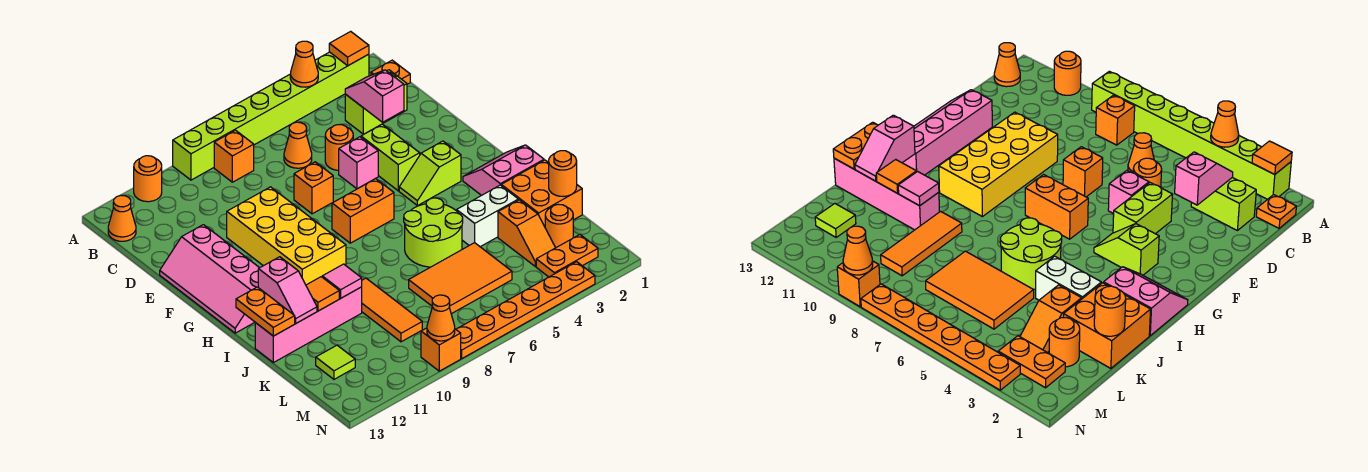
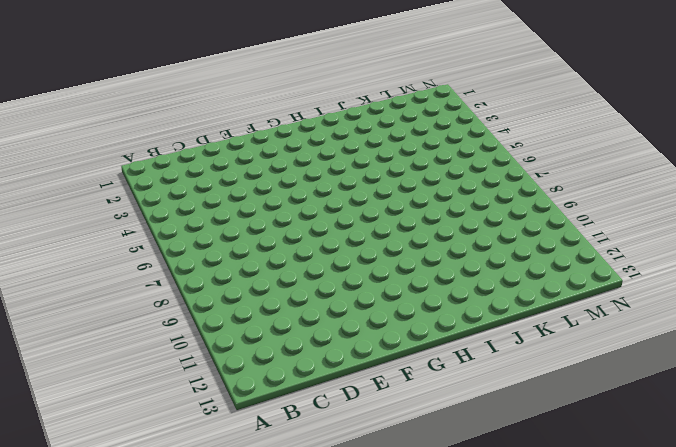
none -> lime brick A2:A9 level 1
none -> orange round brick A11 level 1
none -> orange plate B1 level 1
none -> orange brick B8 level 1

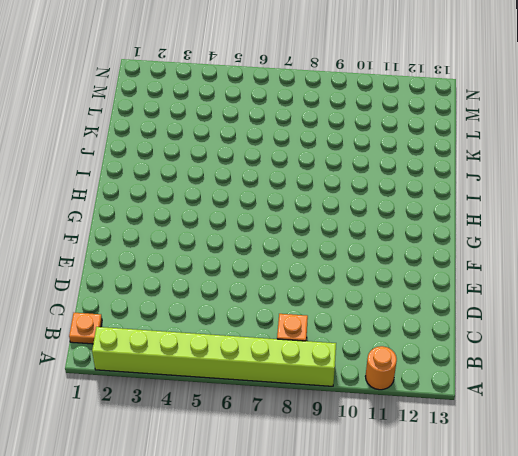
none -> orange cone B13 level 1
none -> lime brick C2:C3 level 1
none -> orange cone C6 level 1
none -> orange round brick D5 level 1

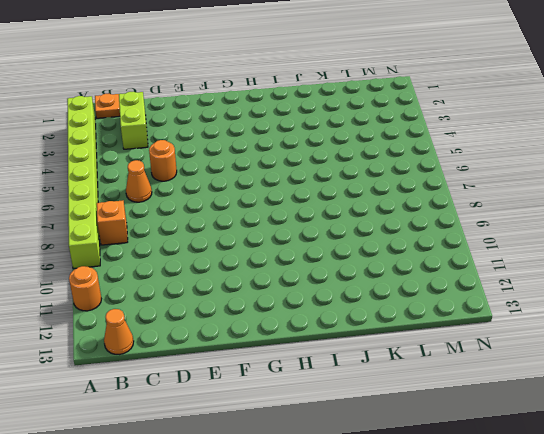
none -> lime brick E4:F4 level 1
none -> pink brick E5 level 1
none -> orange brick E7 level 1
none -> yellow brick E9:H10 level 1

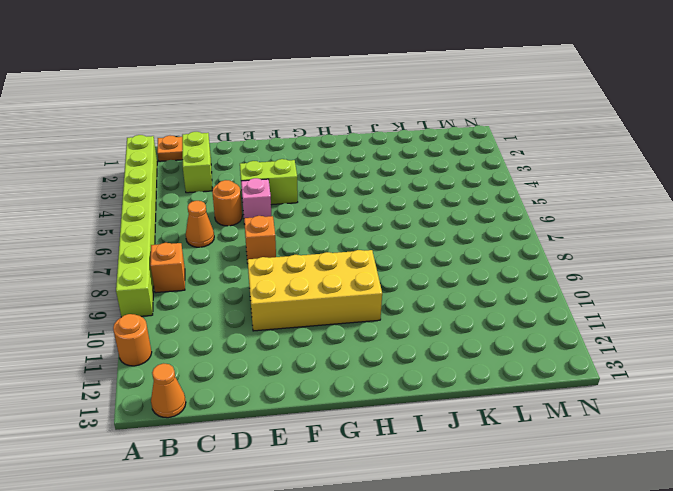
none -> pink slope E12:H13 level 1 top 12
none -> lime slope G3:G4 level 1 top 3
none -> orange brick G6:G7 level 1
none -> pink slope H1:I2 level 1 top I

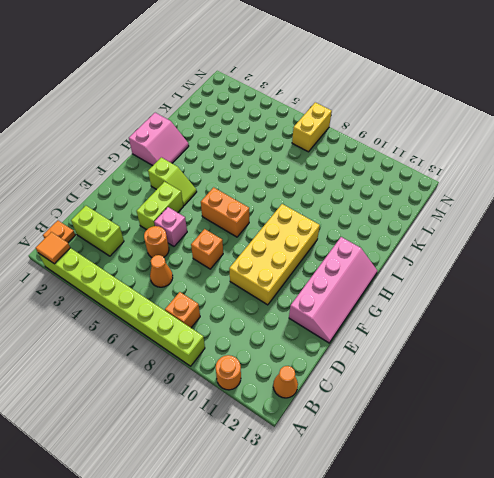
pink slope H1:I2 level 1 top 1 -> pink slope H1:I2 level 1 top I
yellow brick M7:N7 level 1 -> orange plate N3:N8 level 1
none -> lime round brick I5:J6 level 1
none -> orange brick J1:K2 level 1
none -> white brick J3:J4 level 1
none -> orange tile J9:L9 level 1

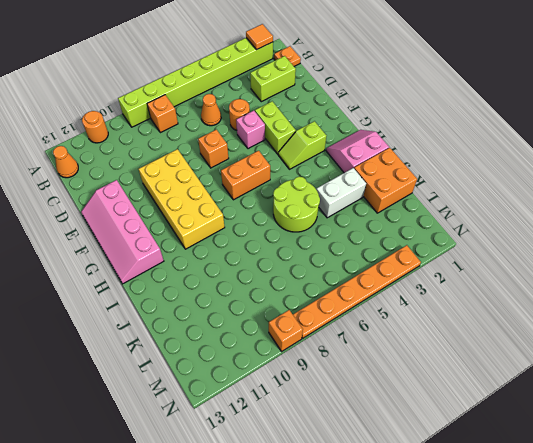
none -> orange tile J9:L9 level 1
none -> pink brick J10:J13 level 1
none -> orange slope K3:L3 level 1 top K
none -> orange tile K5:L7 level 1

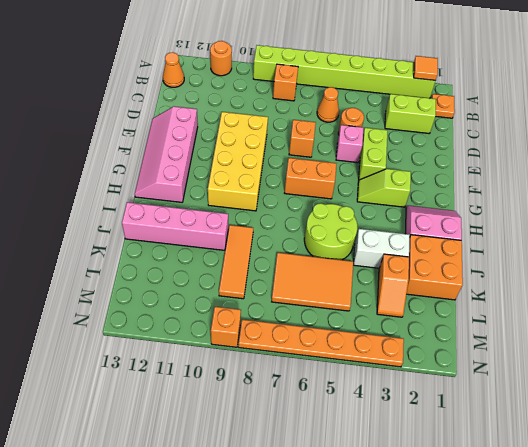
none -> orange round brick L2 level 1
none -> lime tile L12 level 1
none -> orange plate M2:M3 level 1
none -> orange cone A4 level 2

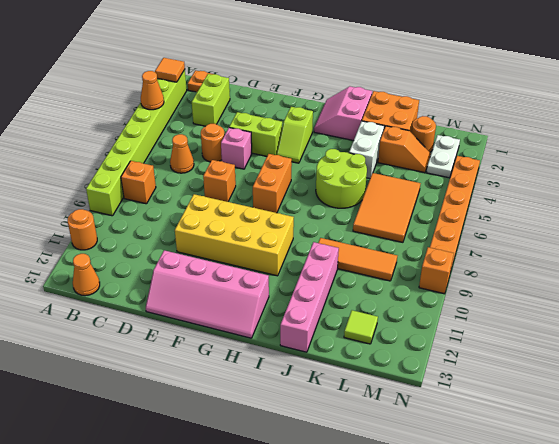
white plate M2:M3 level 1 -> orange plate M2:M3 level 1
none -> pink slope C3:D3 level 2 top D
none -> pink slope I12:J12 level 2 top I
none -> orange plate I13:J13 level 2
none -> pink tile J10 level 2

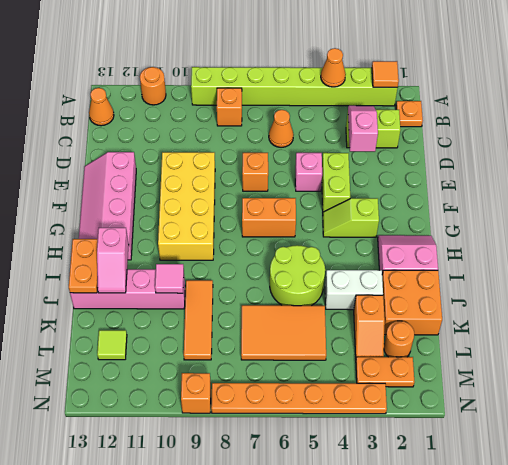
none -> orange round brick D5 level 1
none -> orange tile J11 level 2
none -> orange round brick K1 level 2
none -> orange cone N9 level 2

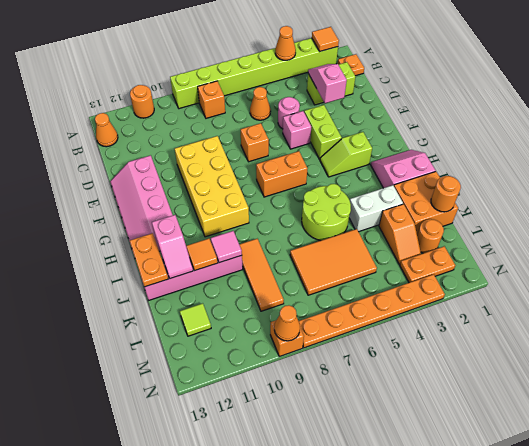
pink round brick D5 level 1 -> orange round brick D5 level 1

